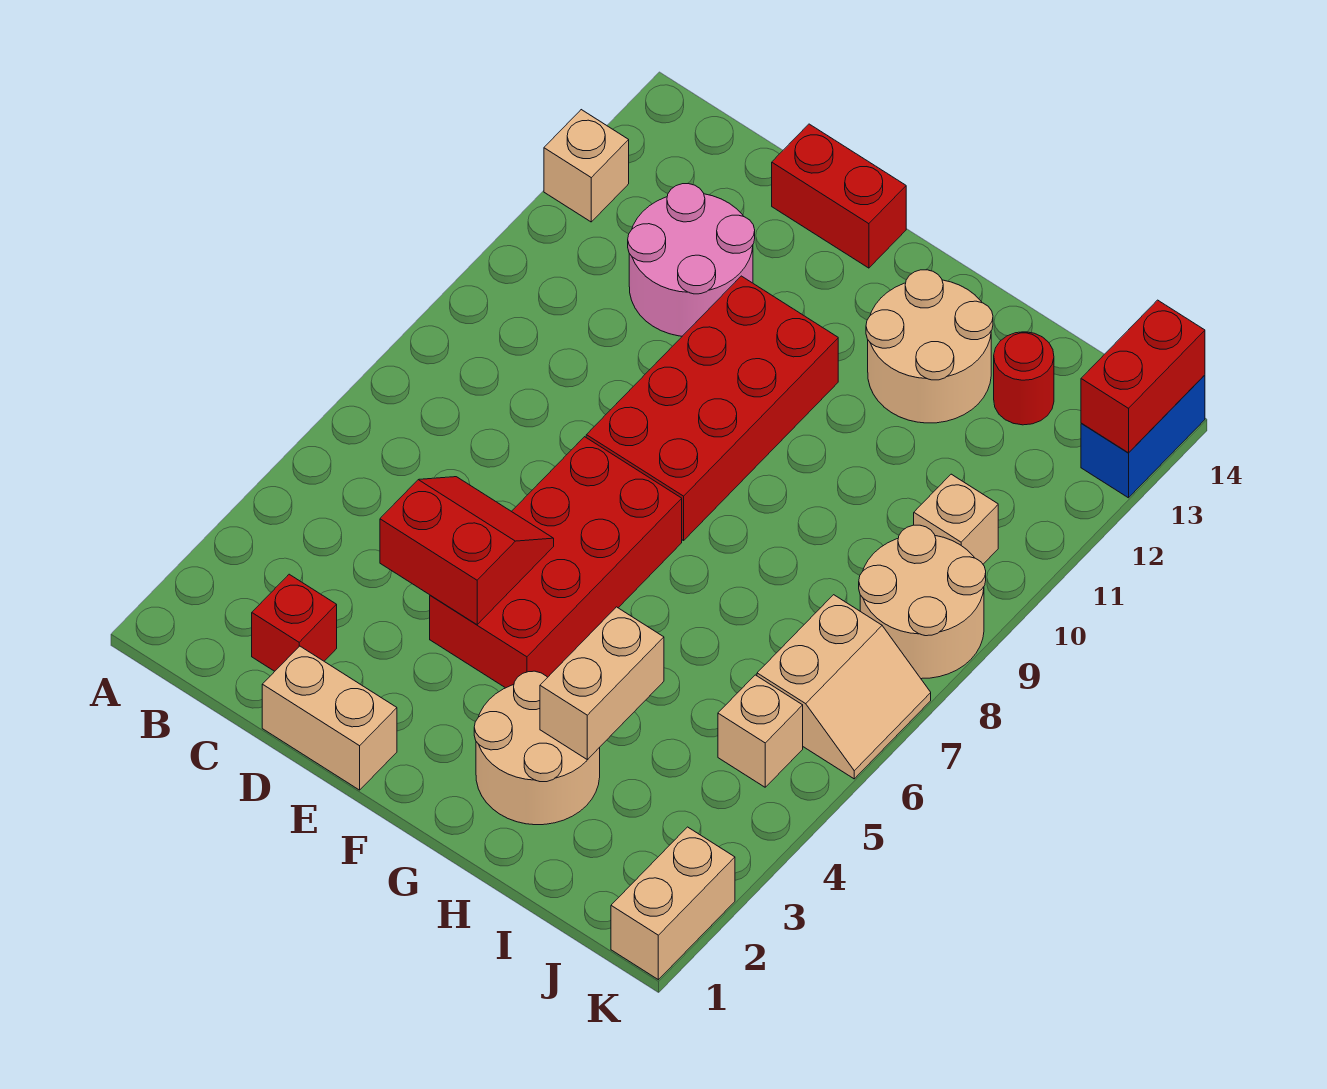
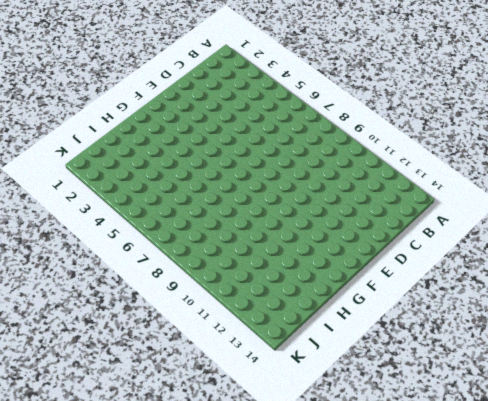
none -> tan brick A12 level 1
none -> red brick C2 level 1
none -> pink round brick C11:D12 level 1

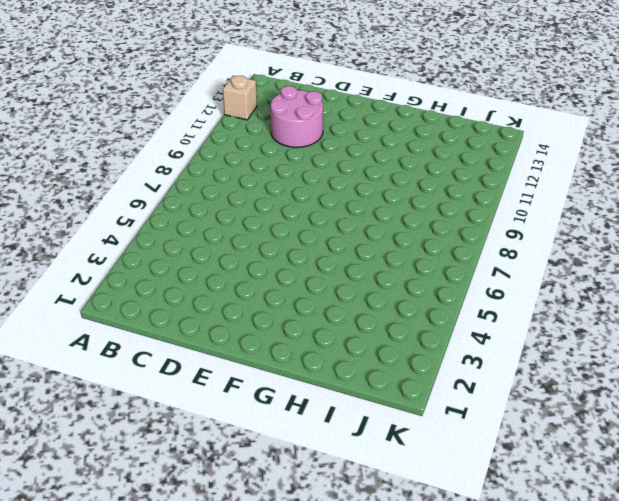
none -> red brick C2 level 1
none -> tan brick D1:E1 level 1
none -> red brick D14:E14 level 1

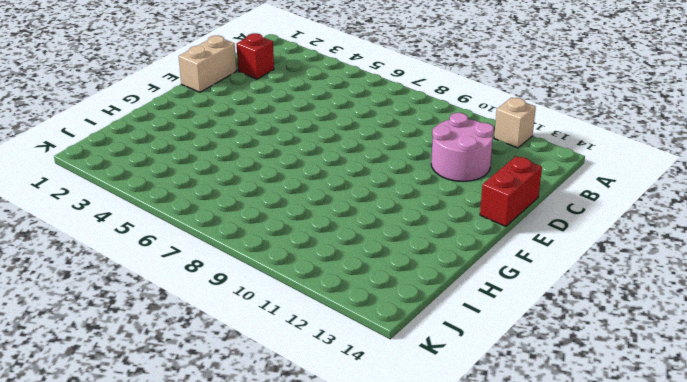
none -> red brick E4:F7 level 1
none -> red brick E8:F11 level 1
none -> tan round brick G2:H3 level 1

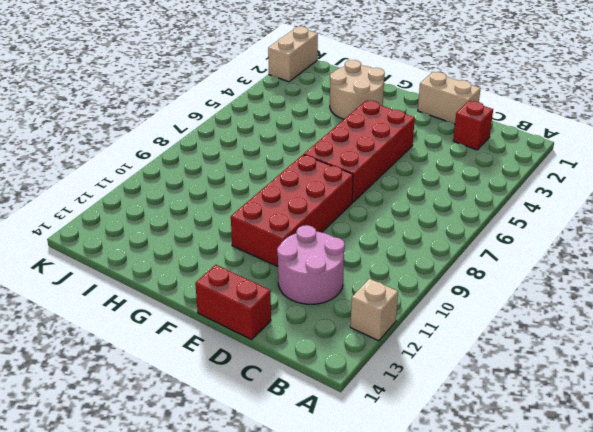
none -> tan round brick G12:H13 level 1
none -> red round brick I13 level 1
none -> tan brick J5 level 1

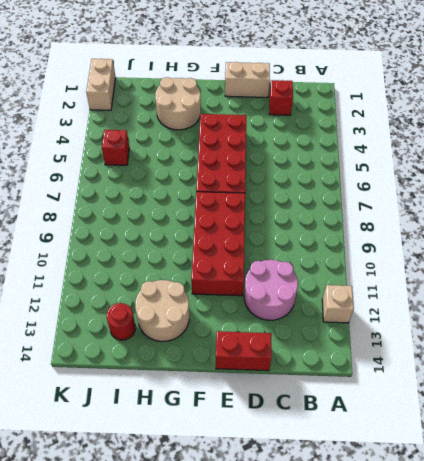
red brick J5 level 1 -> tan brick J5 level 1
none -> tan slope J6:K7 level 1 top J
none -> tan round brick J8:K9 level 1
none -> tan brick J10 level 1

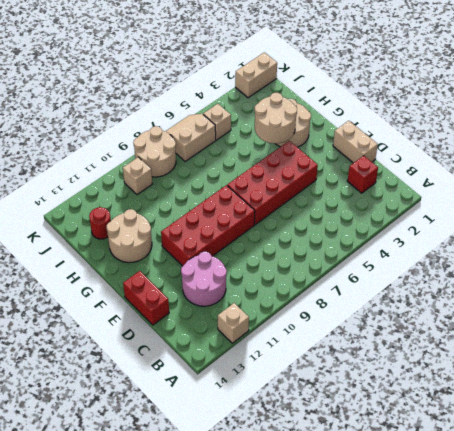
tan round brick G3:H4 level 2 -> tan brick H3:H4 level 2
none -> blue brick K13:K14 level 1
none -> red slope D4:E5 level 2 top 4
none -> red brick K13:K14 level 2

